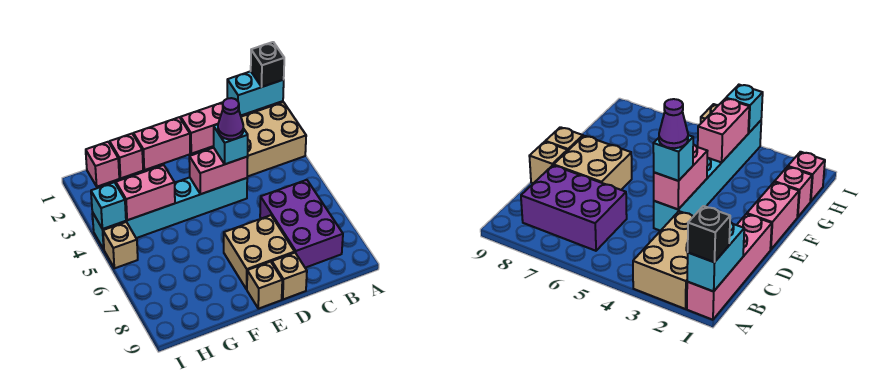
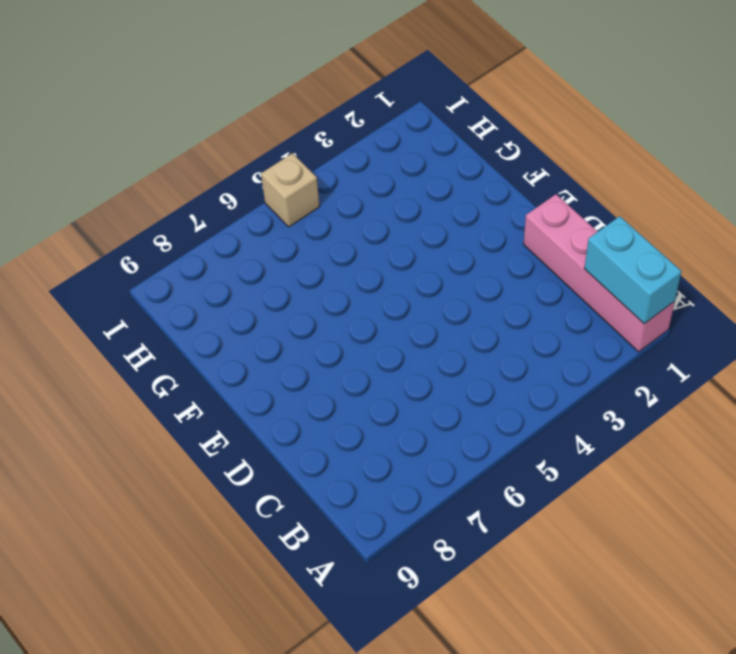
none -> tan brick A2:C3 level 1
none -> purple brick B6:C8 level 1
none -> cyan brick D4:I4 level 1

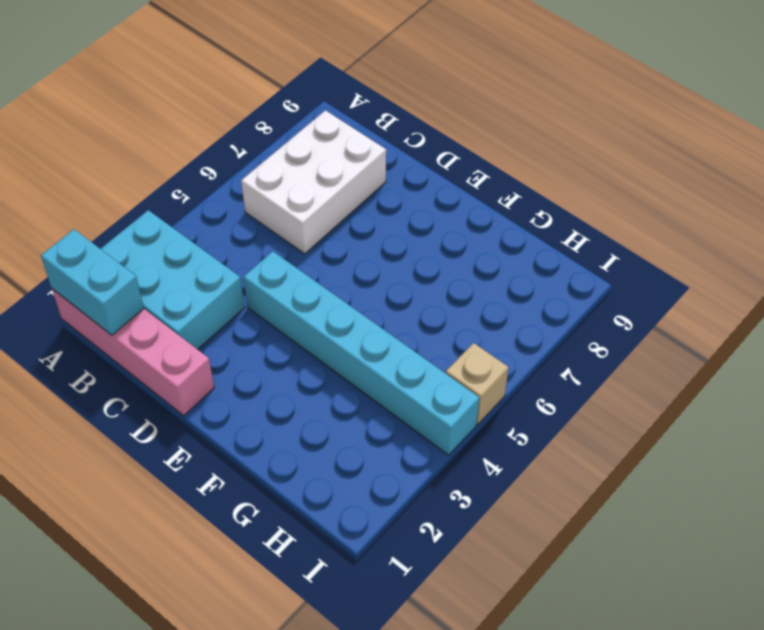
cyan brick A2:C3 level 1 -> tan brick A2:C3 level 1
white brick B6:C8 level 1 -> purple brick B6:C8 level 1
none -> tan brick D7:E8 level 1
none -> tan brick D9 level 1
none -> pink brick E1:F1 level 1

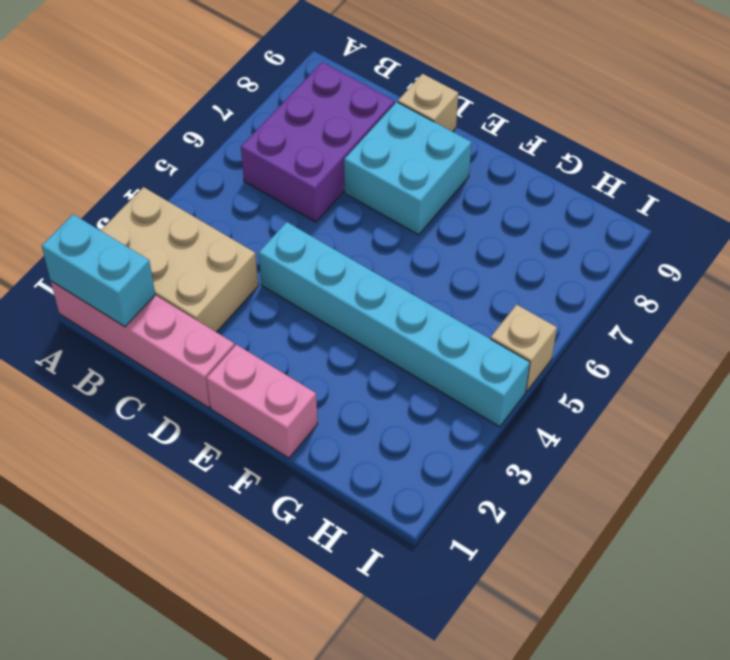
cyan brick D7:E8 level 1 -> tan brick D7:E8 level 1
none -> tan brick E9 level 1
none -> pink brick G1 level 1
none -> pink brick H1 level 1

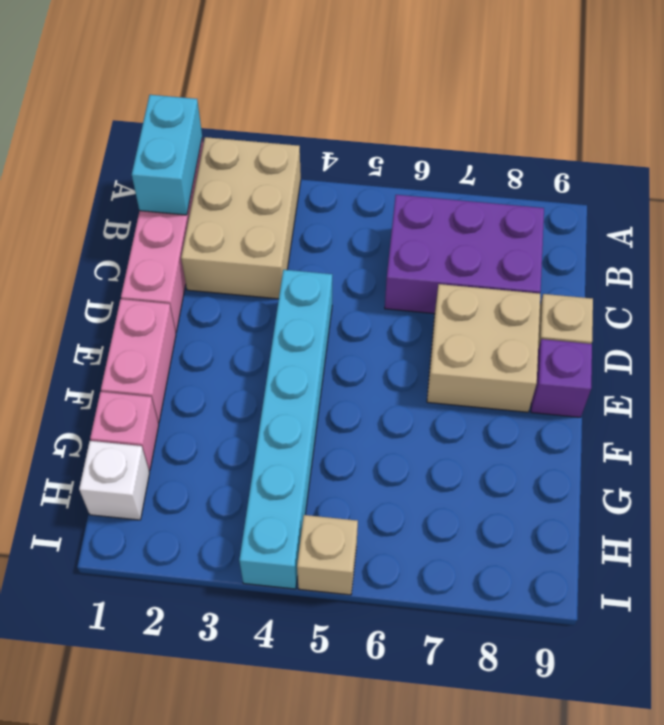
purple brick E9 level 1 -> tan brick E9 level 1
white brick H1 level 1 -> pink brick H1 level 1
none -> pink brick D4:E4 level 2
none -> pink brick G4:H4 level 2
none -> cyan brick I4 level 2

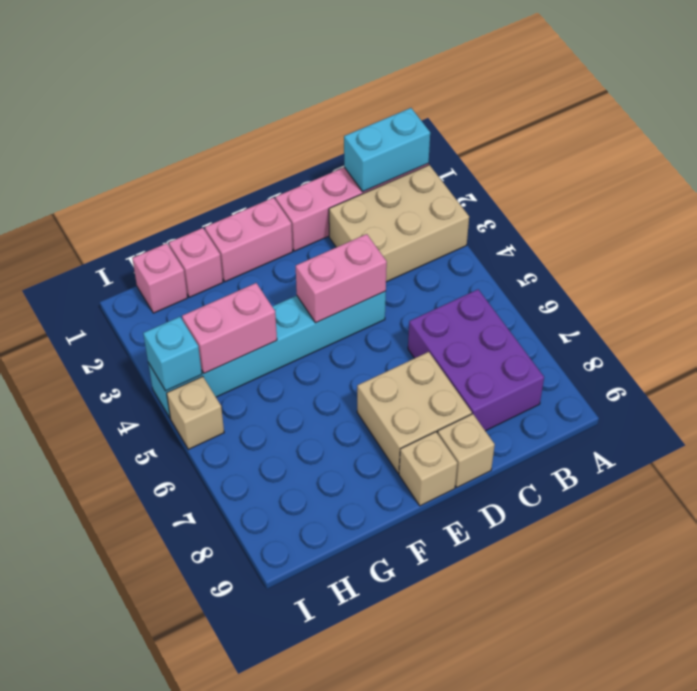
none -> black brick A1 level 3
none -> cyan brick D4 level 3
none -> purple cone D4 level 4

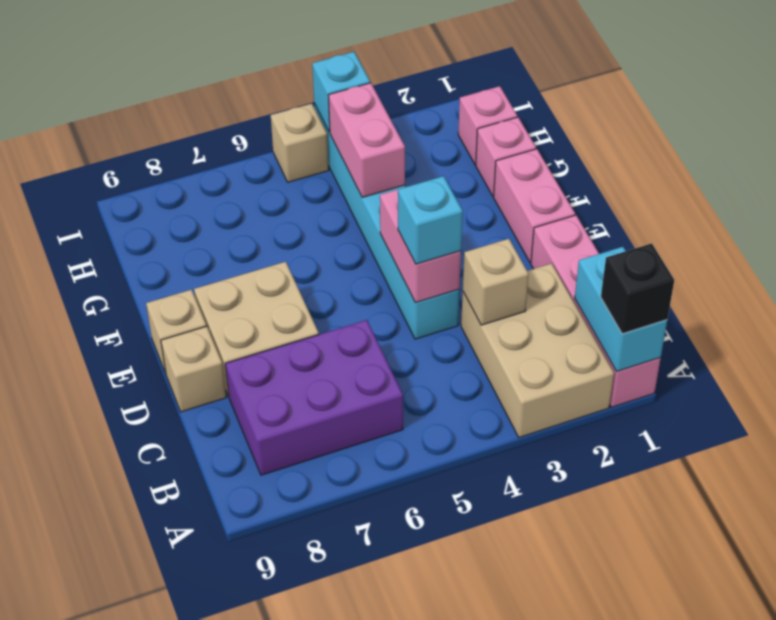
tan brick C3 level 2 -> none
none -> purple cone D4 level 4

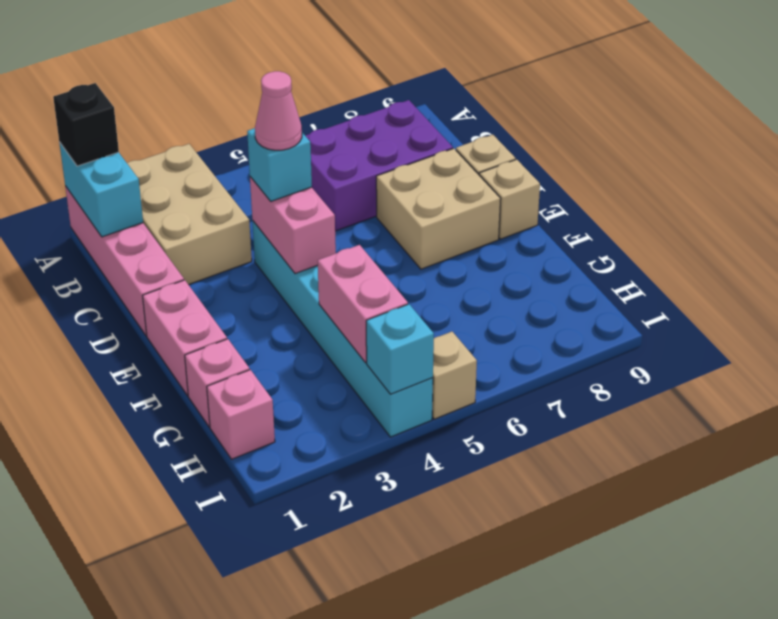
pink cone D4 level 4 -> purple cone D4 level 4

